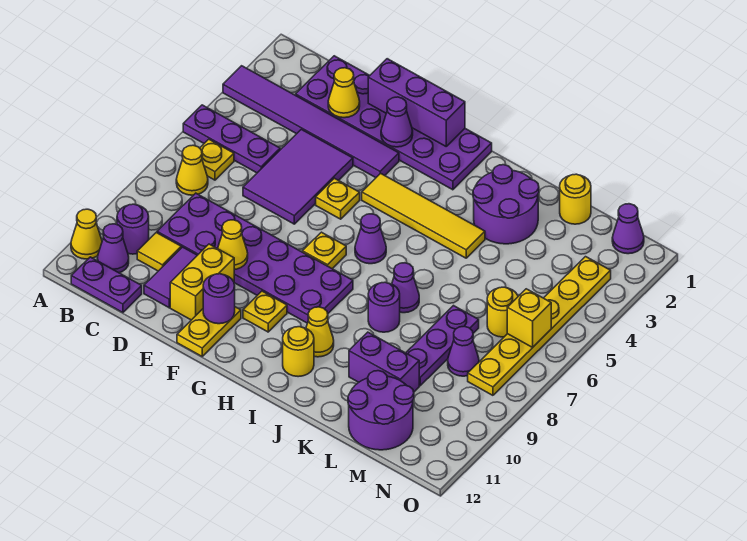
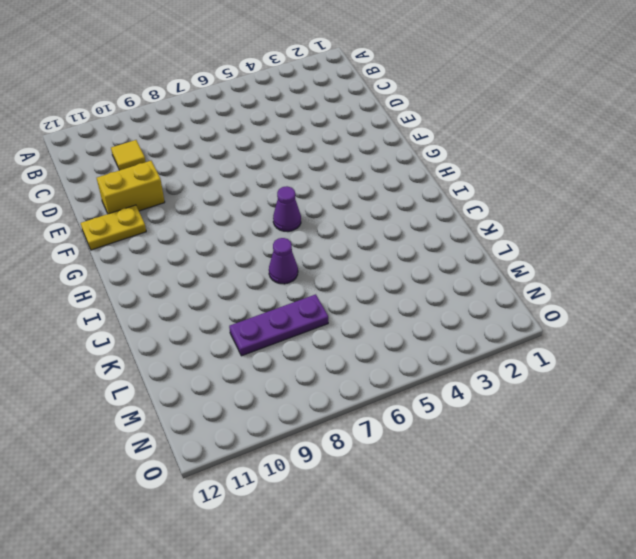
none -> purple tile A3:F3 level 1
none -> purple plate A5:C5 level 1
none -> yellow cone A11 level 1
none -> yellow plate B6 level 1

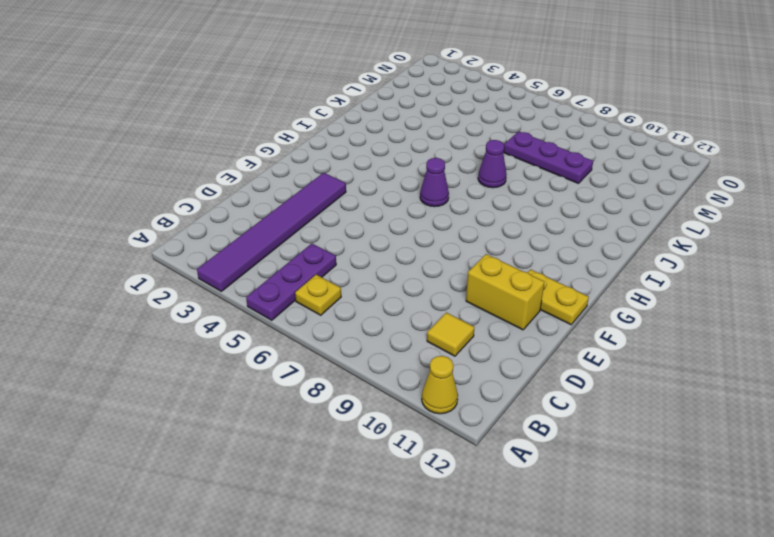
none -> yellow cone B7 level 1
none -> purple round brick B10 level 1
none -> purple cone B11 level 1
none -> purple plate B12:C12 level 1

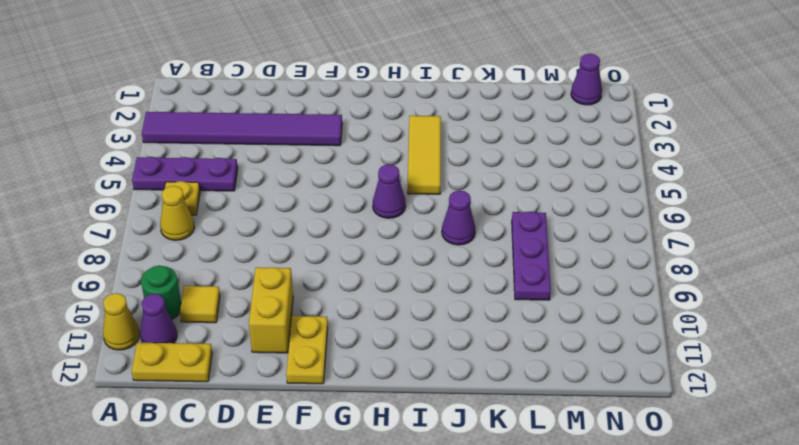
green round brick B10 level 1 -> purple round brick B10 level 1
yellow plate B12:C12 level 1 -> purple plate B12:C12 level 1
yellow tile I3:I5 level 1 -> yellow tile G4:J4 level 1
none -> purple plate C1:H2 level 1
none -> purple plate C8:H9 level 1
none -> purple tile D4:E6 level 1
none -> purple tile D10:D11 level 1

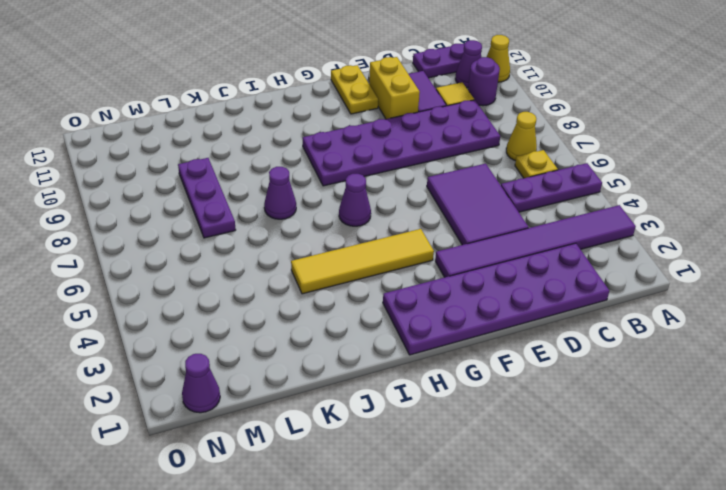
none -> yellow plate F5 level 1
none -> yellow plate G7 level 1
none -> yellow plate G10 level 1
none -> yellow cone I10 level 1

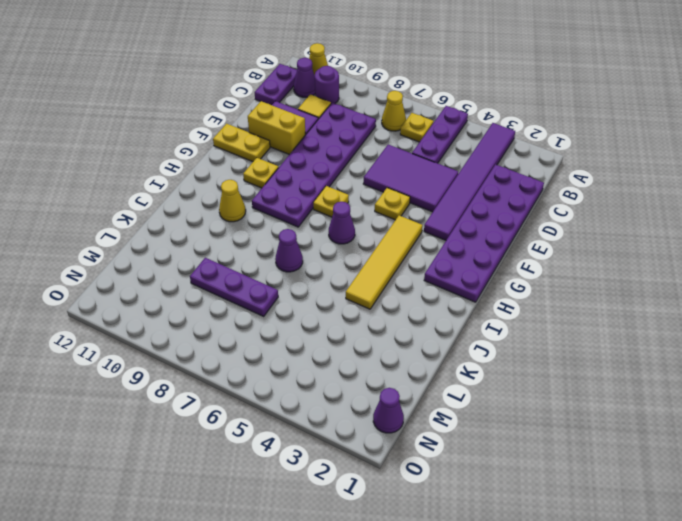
none -> yellow round brick I11 level 1
none -> purple round brick J2:K3 level 1
none -> purple round brick J8 level 1
none -> purple brick K10:L10 level 1

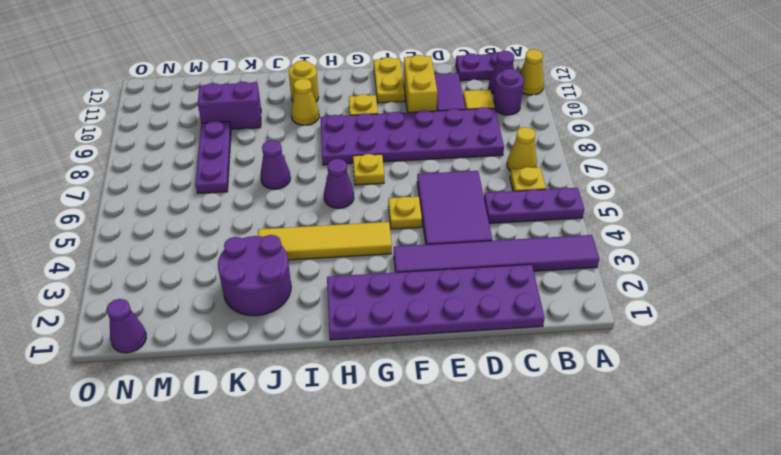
none -> purple round brick J8 level 1
none -> yellow round brick L1 level 1
none -> purple round brick L11:M12 level 1
none -> yellow round brick M6 level 1

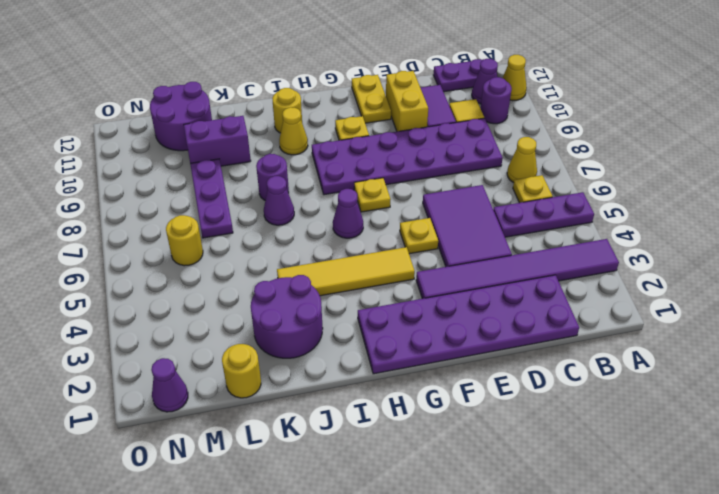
none -> purple cone M8 level 1
none -> yellow plate N3:N8 level 1
none -> yellow cone D2 level 2
none -> purple brick E1:G1 level 2

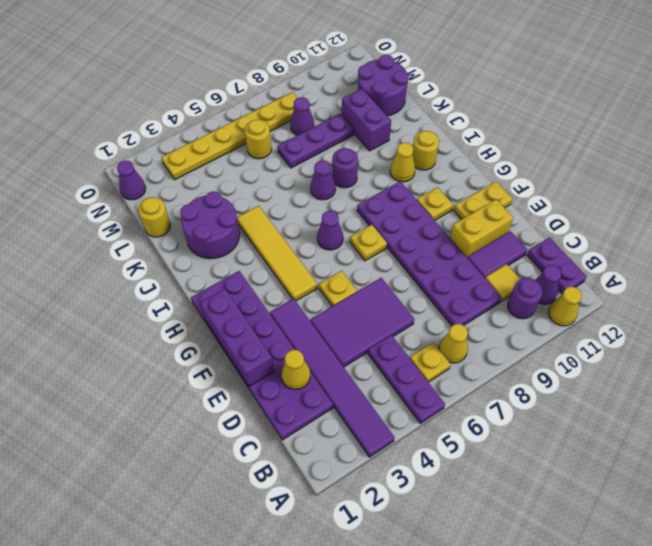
none -> yellow cone E9 level 2
none -> purple cone F2 level 2
none -> purple round brick F11 level 2
none -> yellow brick N6 level 2

